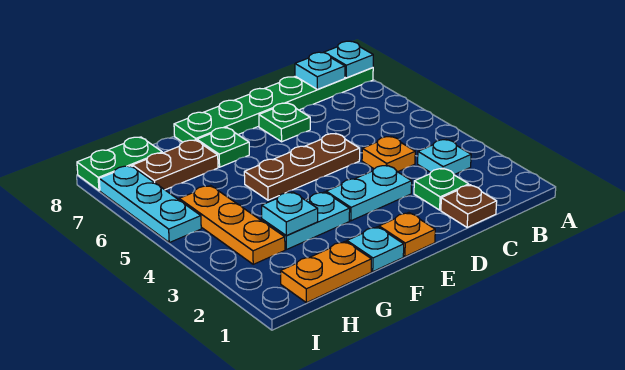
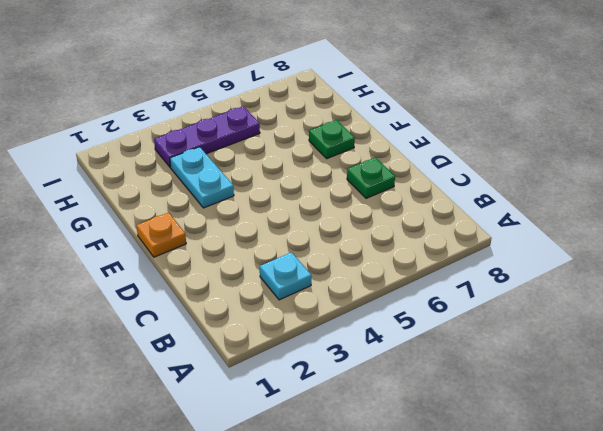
purple plate H3:H5 level 1 -> orange plate H3:H5 level 1
none -> green plate A8:F8 level 1
none -> brown plate C1 level 1
none -> green plate C2 level 1

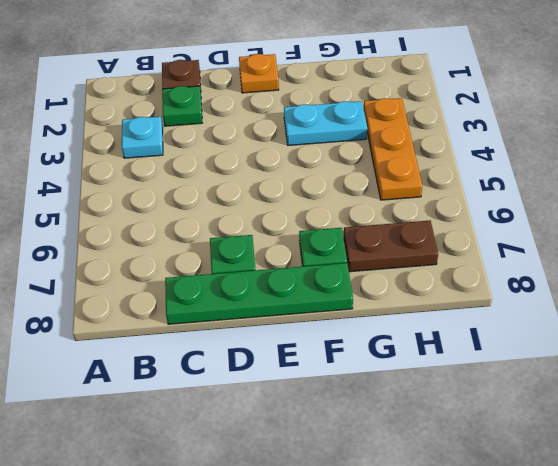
green plate C8:F8 level 1 -> green plate A8:F8 level 1
none -> orange plate C4 level 1
none -> cyan plate D3:E3 level 1
none -> brown plate D5:F5 level 1

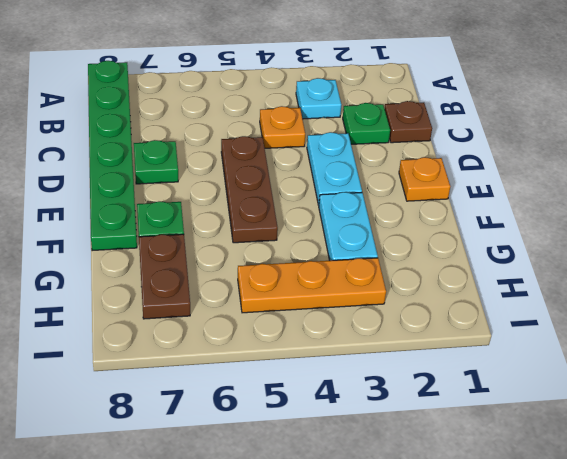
none -> cyan plate F1 level 1
none -> orange plate G1:H1 level 1
none -> green plate H8:I8 level 1

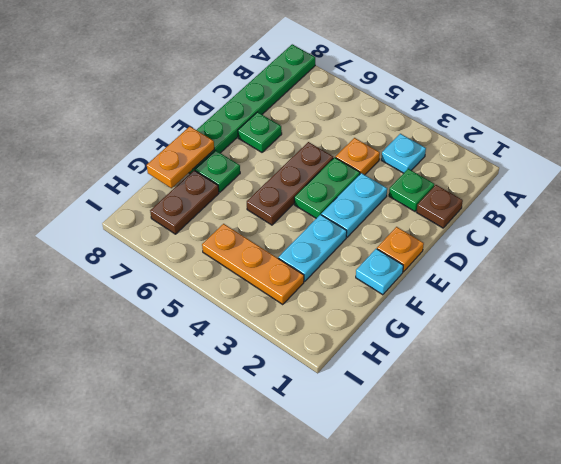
green plate D4:E4 level 1 -> green plate H8:I8 level 1
orange plate F8:G8 level 2 -> orange plate G1:H1 level 1
none -> cyan plate I5:I7 level 1
none -> cyan plate A8 level 2
none -> cyan plate B8 level 2

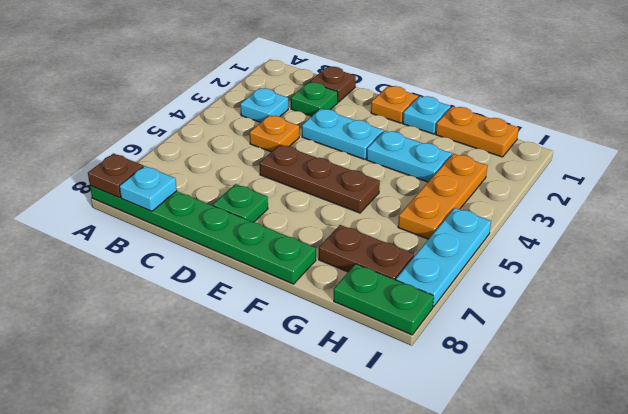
brown plate A8 level 2 -> cyan plate A8 level 2
none -> green plate F7 level 1
none -> cyan plate G3 level 2

